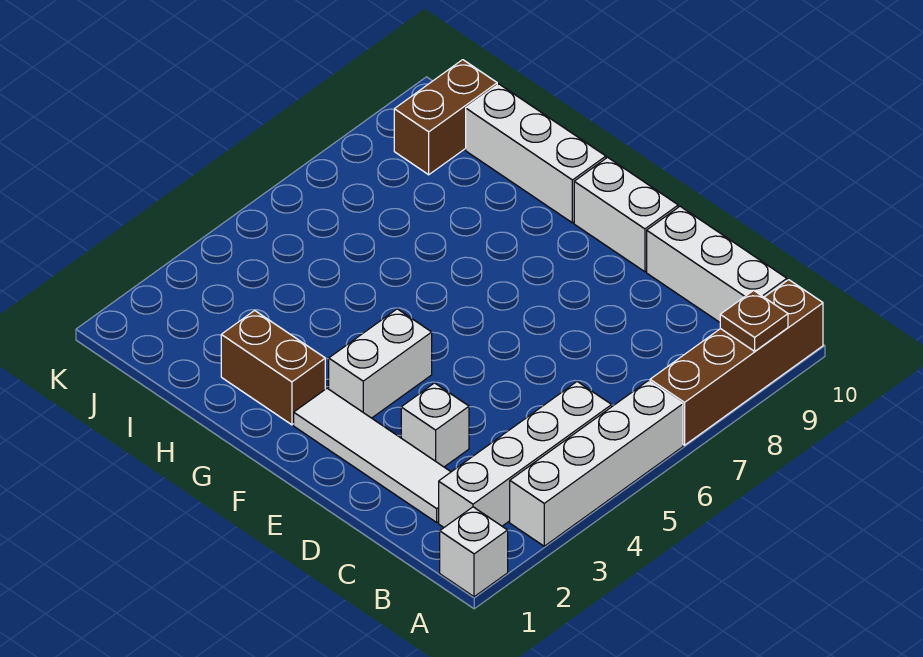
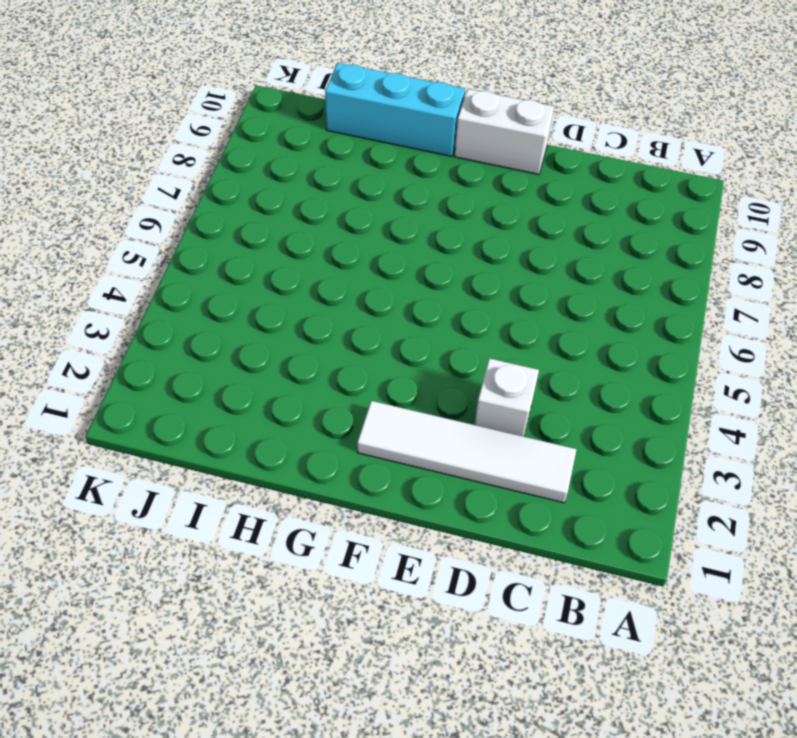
cyan brick G10:I10 level 1 -> white brick G10:I10 level 1
none -> white brick A1 level 1
none -> white brick A3:A6 level 1
none -> brown brick A7:A10 level 1

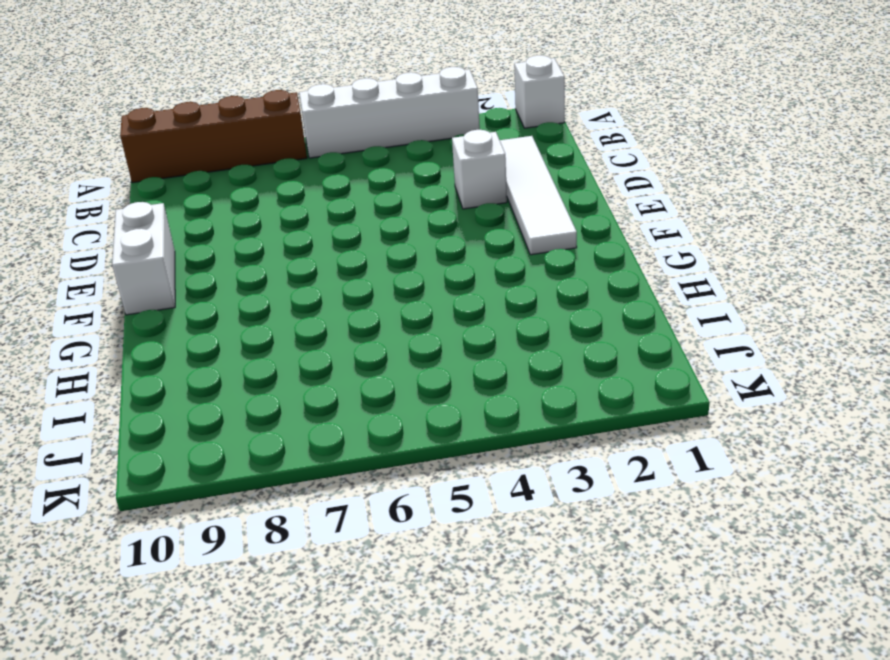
none -> white brick B2:B5 level 1
none -> white brick B10:D10 level 1
none -> white brick F3:F4 level 1

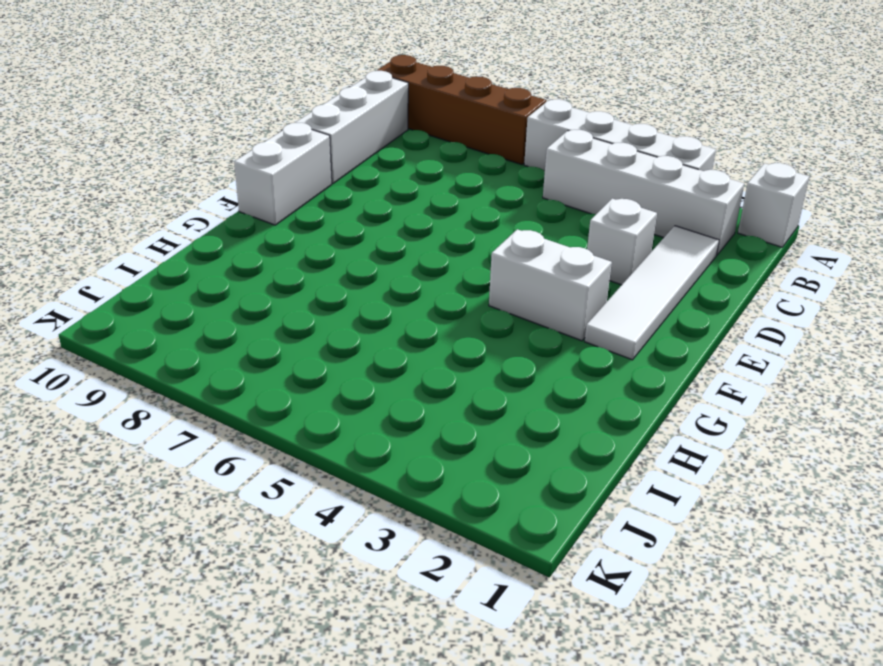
none -> brown brick G2:H2 level 1
none -> white brick G10:I10 level 1
none -> brown brick J9:J10 level 1

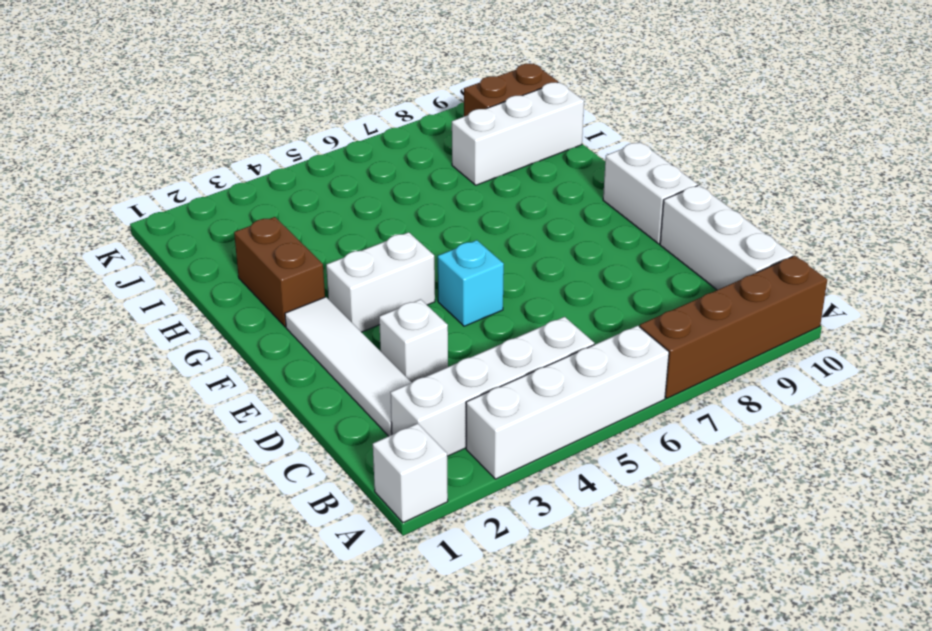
cyan brick E5 level 1 -> none
white brick I8:I10 level 1 -> white brick G10:I10 level 1
none -> brown plate A9 level 2

